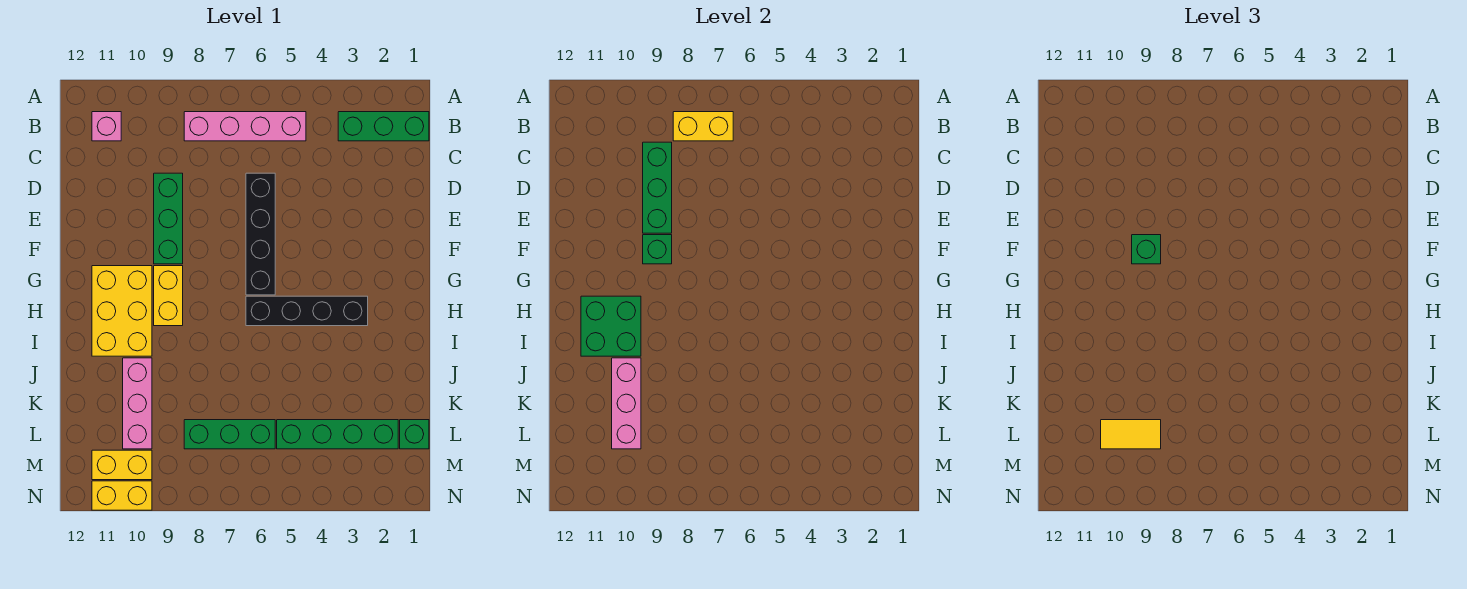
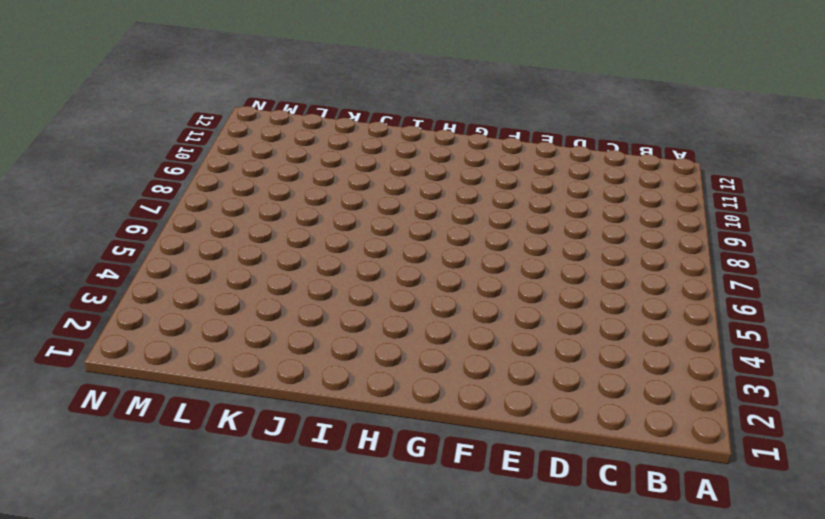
none -> green brick B1:B3 level 1
none -> pink brick B5:B8 level 1
none -> pink brick B11 level 1

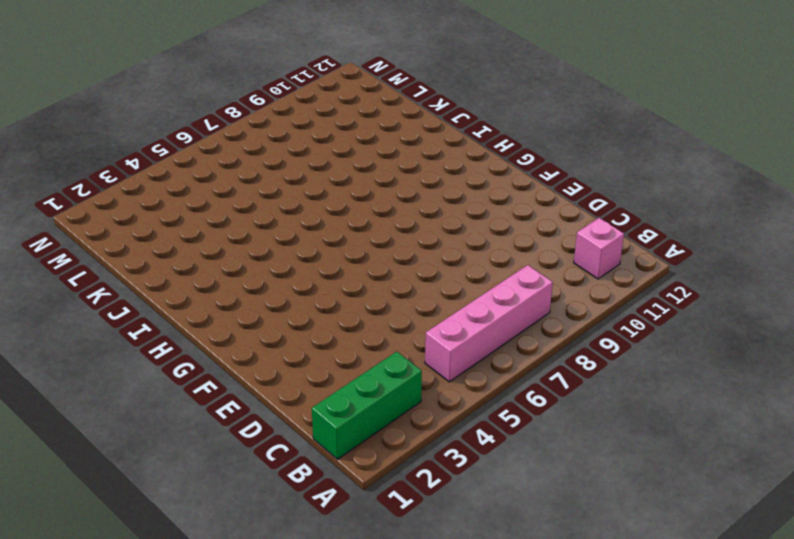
none -> black brick D6:G6 level 1
none -> green brick D9:F9 level 1
none -> yellow brick G9:H9 level 1

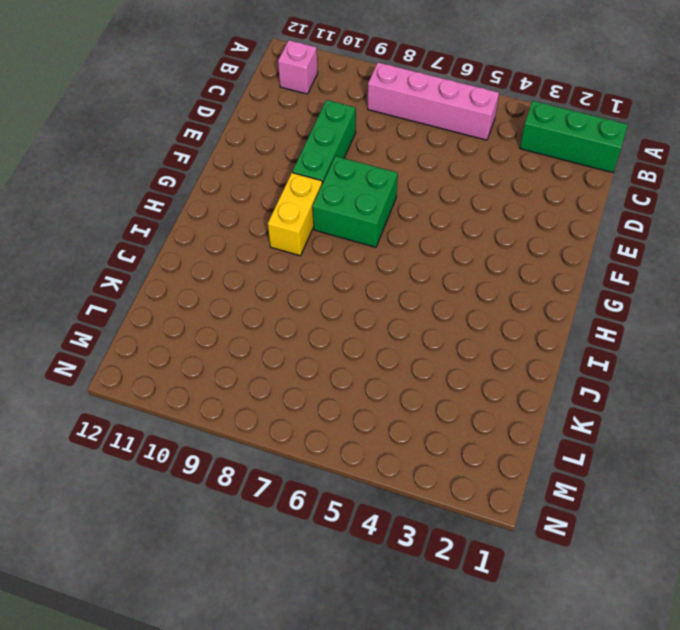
green brick F7:G8 level 1 -> green brick H10:I11 level 2
none -> black brick D6:G6 level 1
none -> yellow brick G10:I11 level 1
none -> black brick H3:H6 level 1

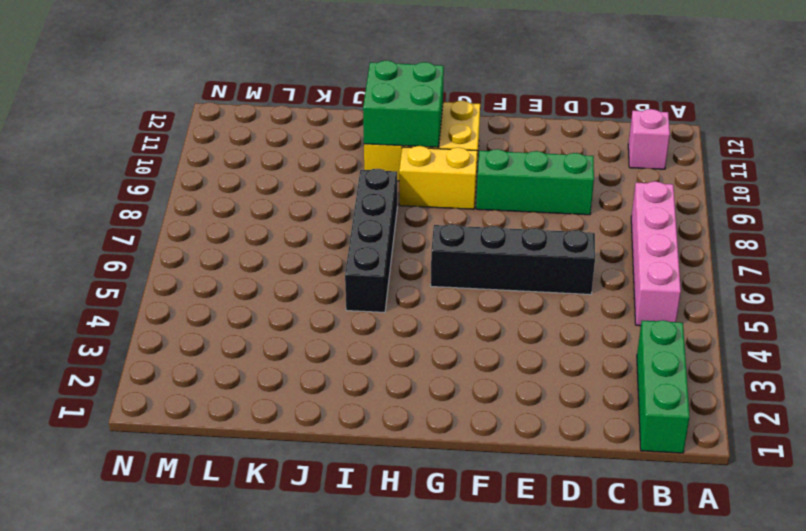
black brick I5:I8 level 1 -> black brick H3:H6 level 1
none -> pink brick J10:L10 level 1
none -> green brick L1 level 1
none -> green brick L2:L5 level 1

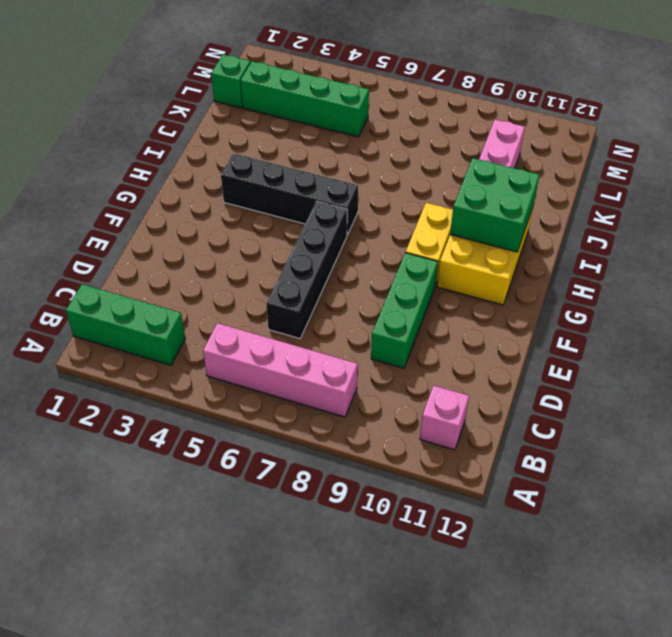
none -> green brick L6:L8 level 1
none -> yellow brick M10:M11 level 1
none -> yellow brick N10:N11 level 1

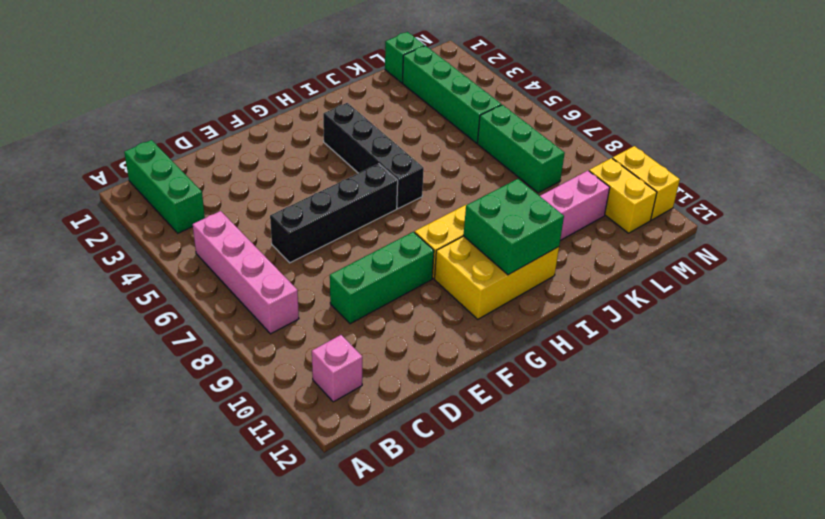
none -> yellow brick B7:B8 level 2
none -> green brick C9:E9 level 2
none -> green brick F9 level 2

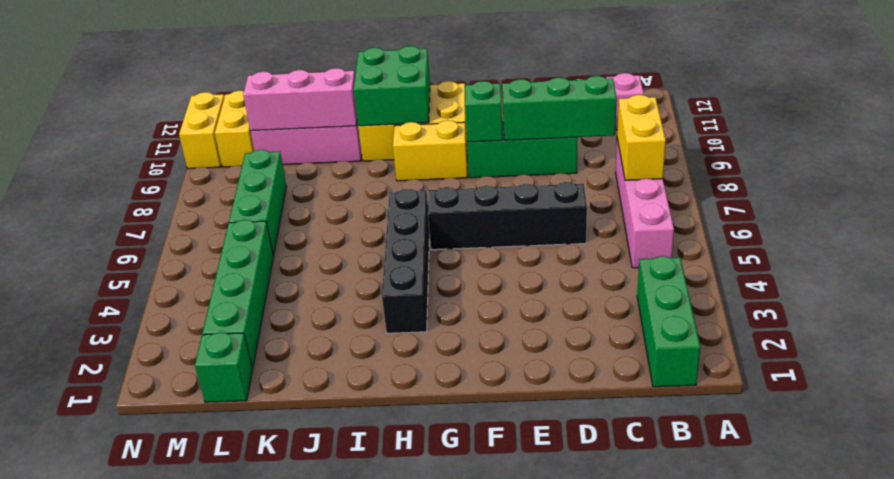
none -> green brick F9 level 3
none -> yellow tile L9:L10 level 3

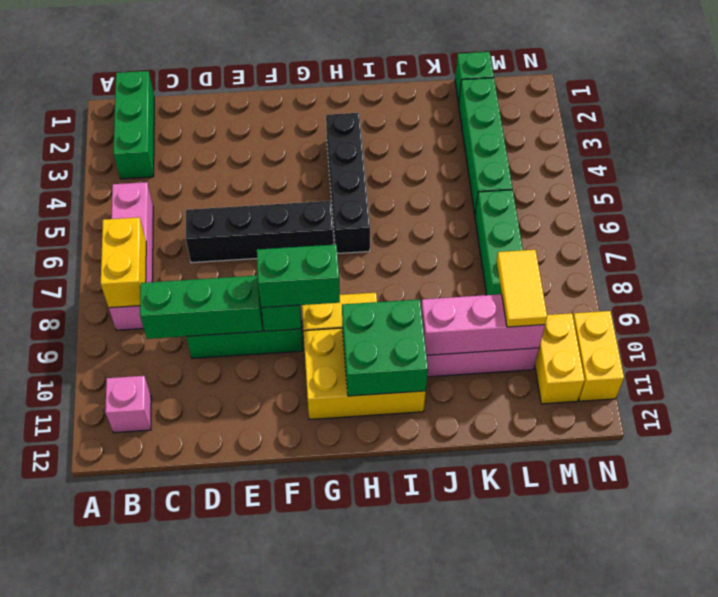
green brick F9:G9 level 3 -> green brick F9 level 3

